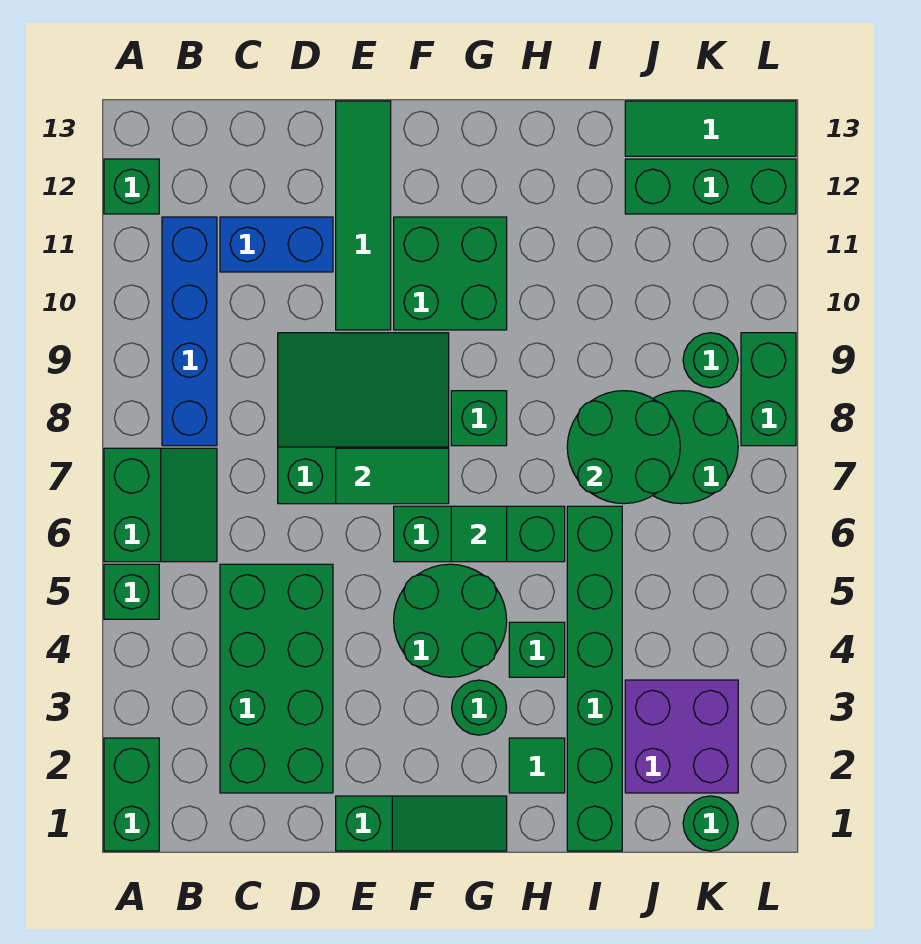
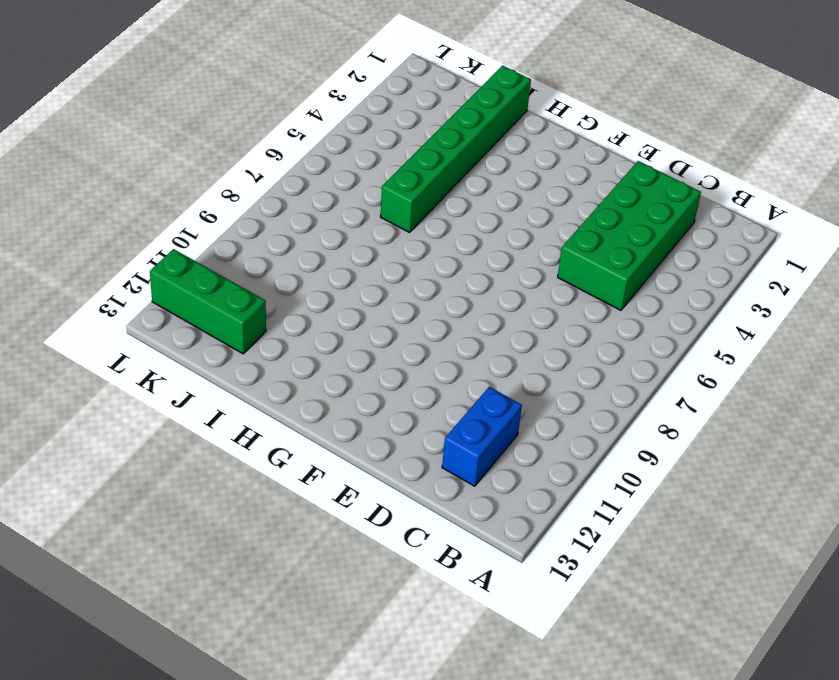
blue brick C11:C12 level 1 -> blue brick C11:D11 level 1
none -> green brick A1:A2 level 1
none -> green brick A5 level 1
none -> green slope A6:B7 level 1 top A

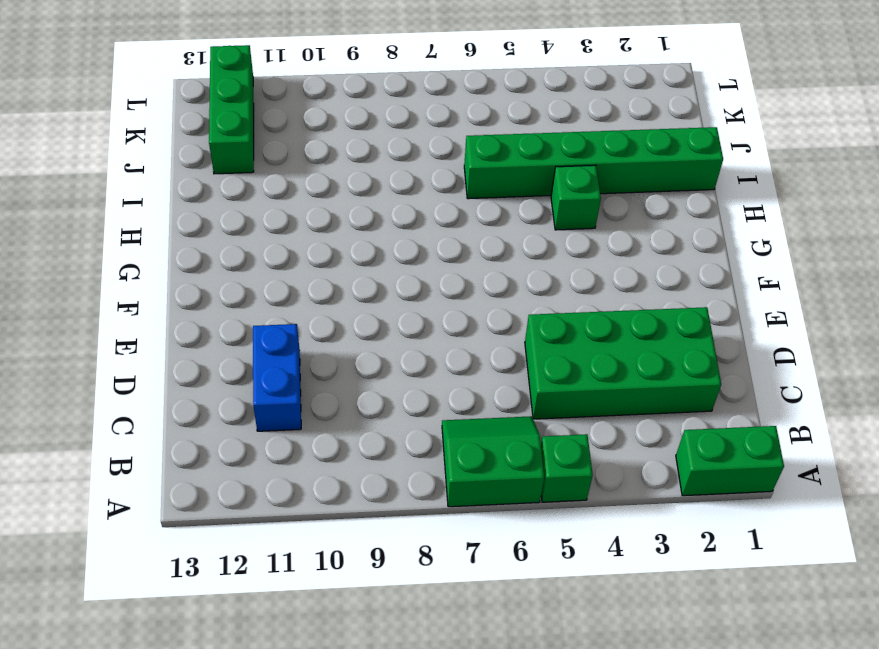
none -> green brick A12 level 1
none -> blue brick B8:B11 level 1
none -> green slope D7:F9 level 1 top 7

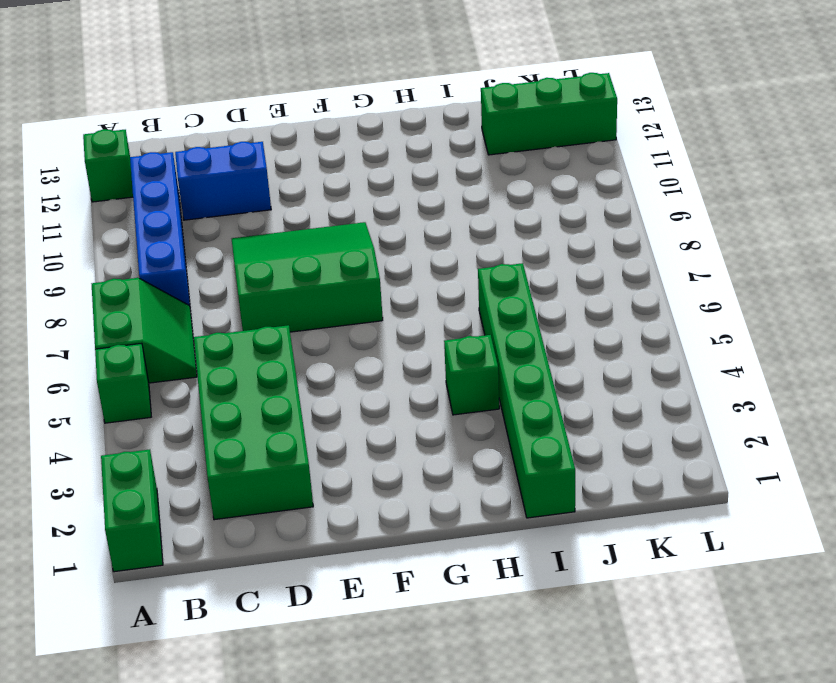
none -> green slope E1:G1 level 1 top E
none -> green tile E10:E13 level 1
none -> green round brick F4:G5 level 1

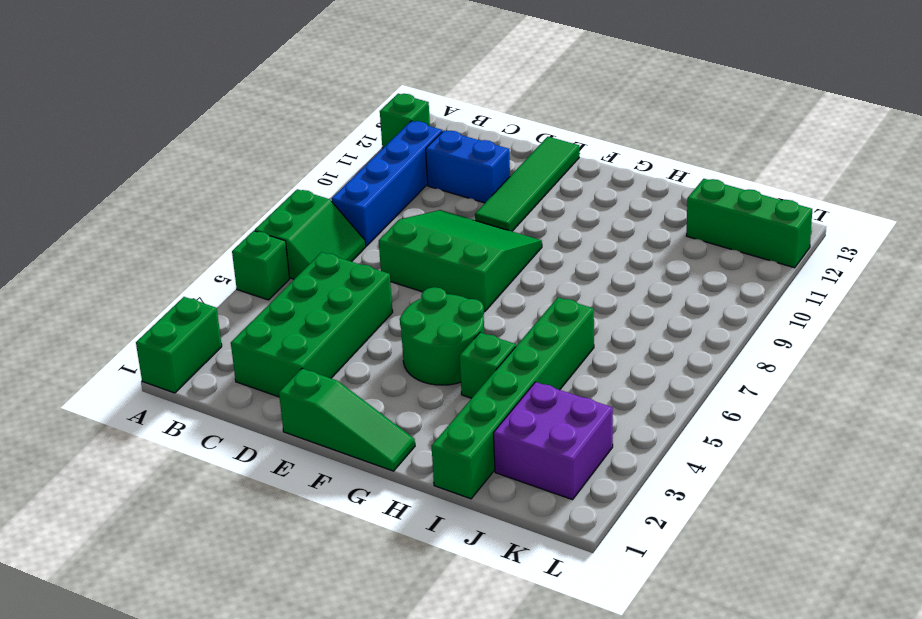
none -> green brick F6:H6 level 1
none -> green brick F10:G11 level 1
none -> green round brick G3 level 1

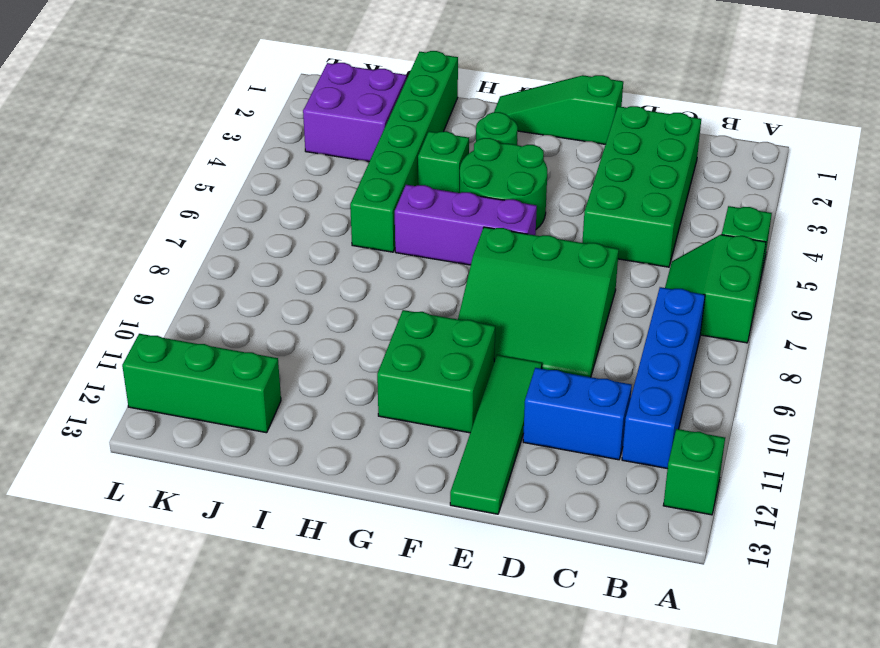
purple brick F6:H6 level 1 -> green brick F6:H6 level 1
none -> green brick A1:A2 level 1
none -> green brick G8 level 1
none -> green tile H2 level 1

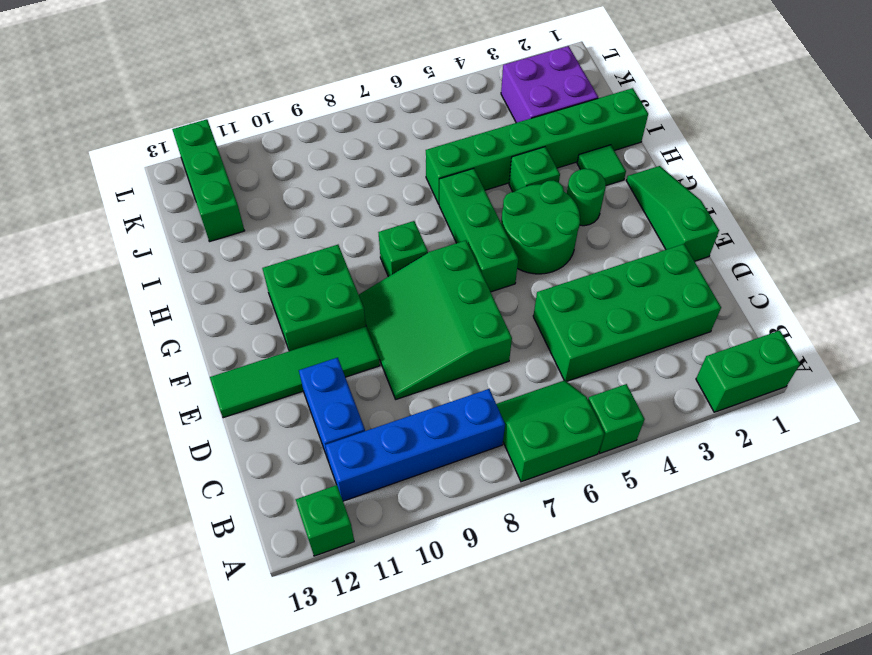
none -> green round brick J7:K8 level 1
none -> green tile J13:L13 level 1
none -> green round brick K1 level 1

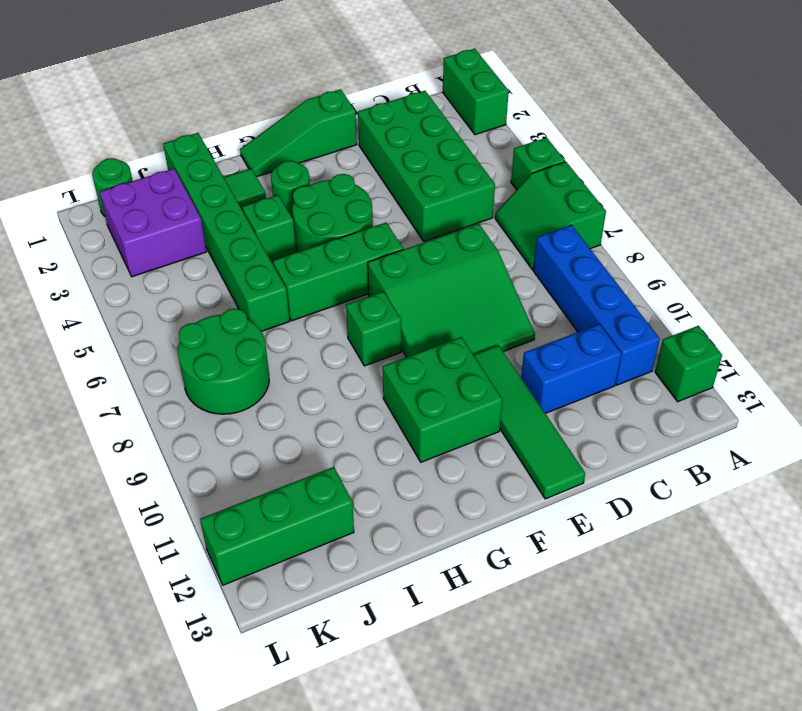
none -> green tile J13:L13 level 1
none -> green round brick K9 level 1
none -> green brick L8:L9 level 1

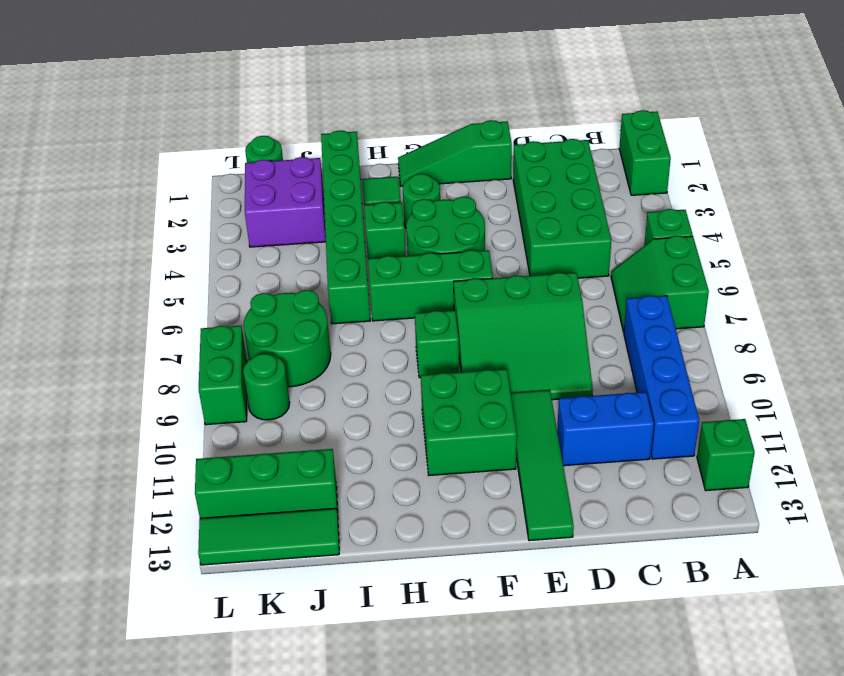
none -> green tile E7:F7 level 2
none -> green tile G6 level 2
none -> green round brick I7:J8 level 2

